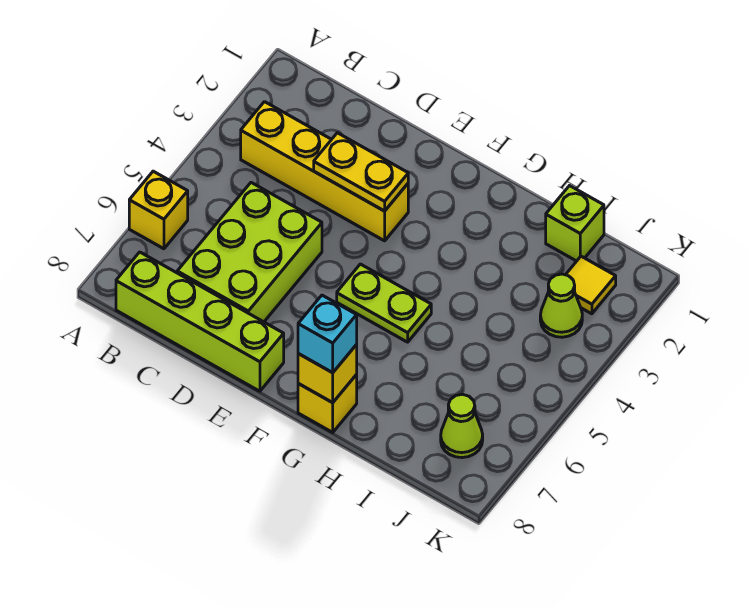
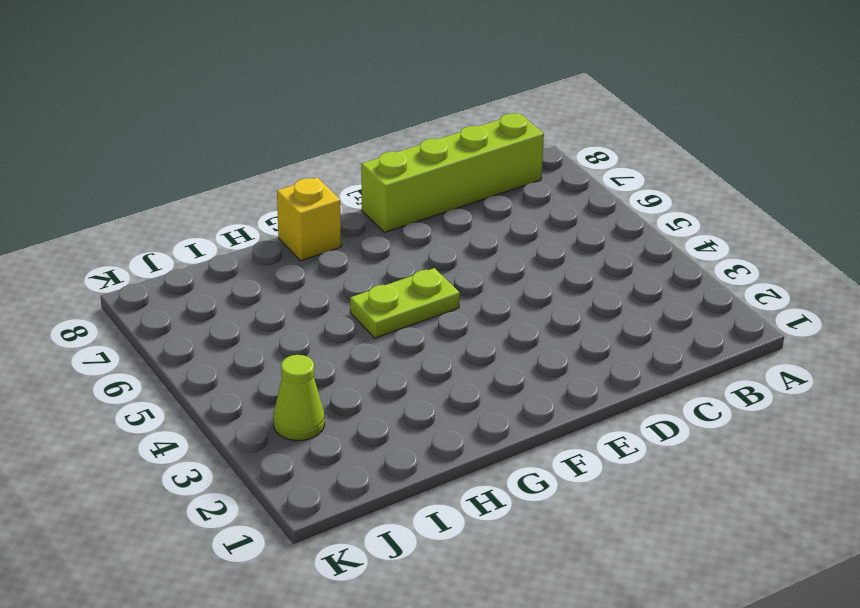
none -> yellow brick A6 level 1
none -> yellow brick B3:E3 level 1
none -> lime brick C5:D7 level 1

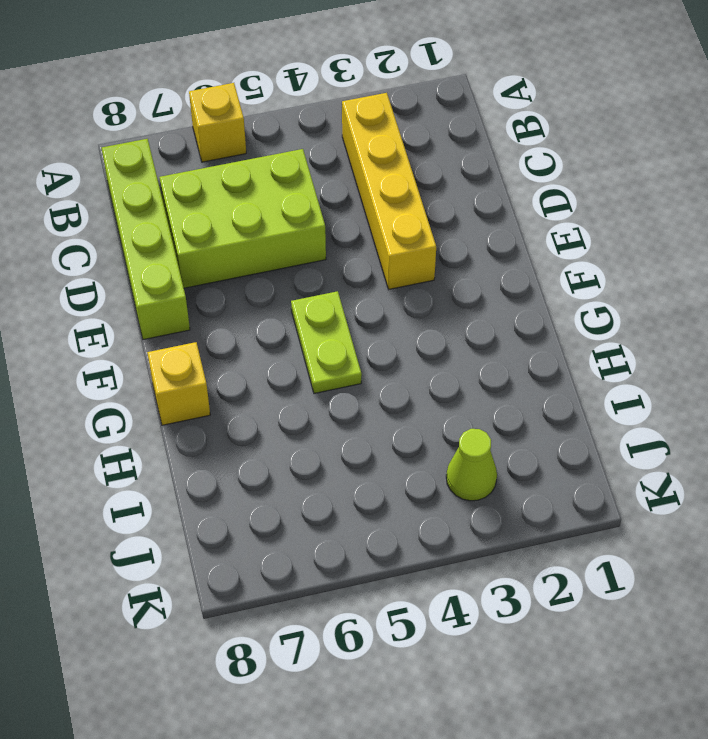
none -> lime brick I1 level 1
none -> yellow tile J2 level 1
none -> lime cone J7 level 1

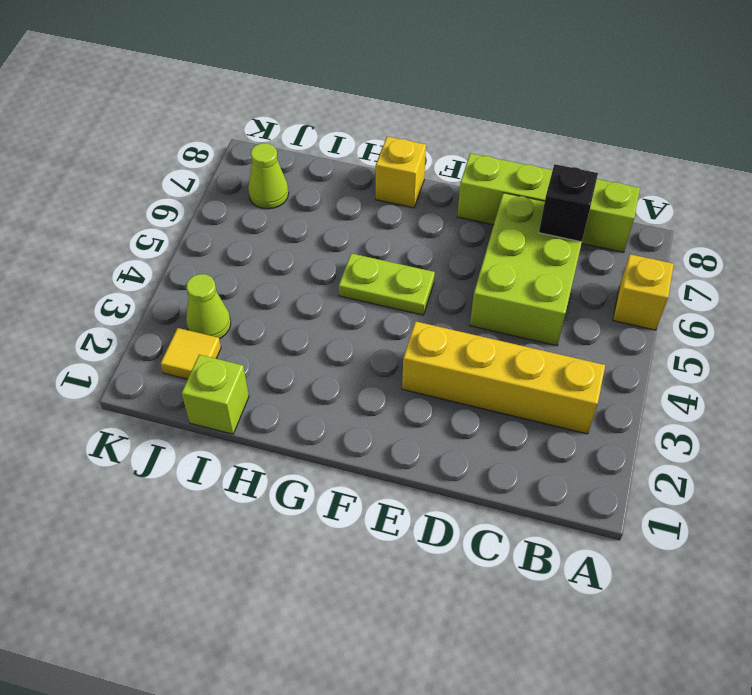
black brick C7 level 2 -> none
none -> yellow plate D3:E3 level 2
none -> yellow brick G8 level 2
none -> cyan brick G8 level 3

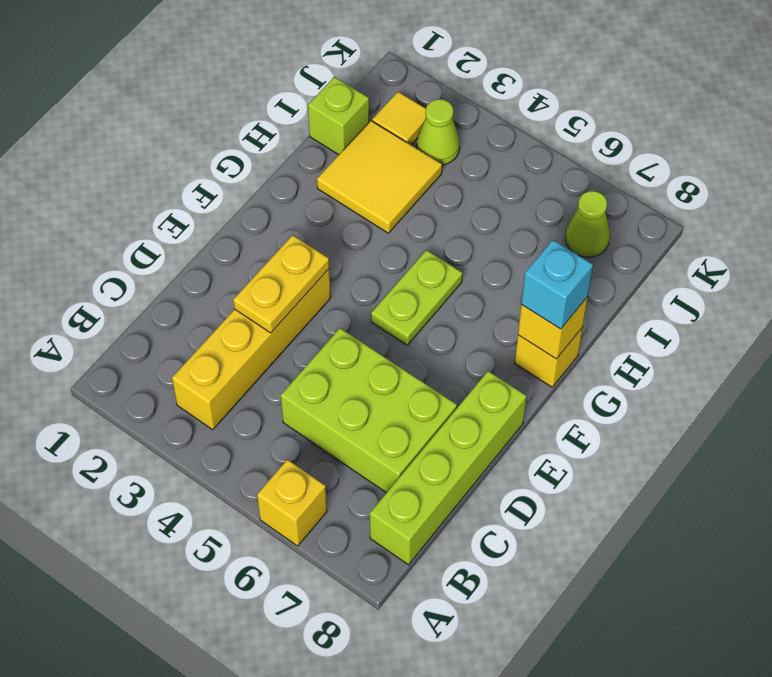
yellow tile H2:I3 level 1 -> none

